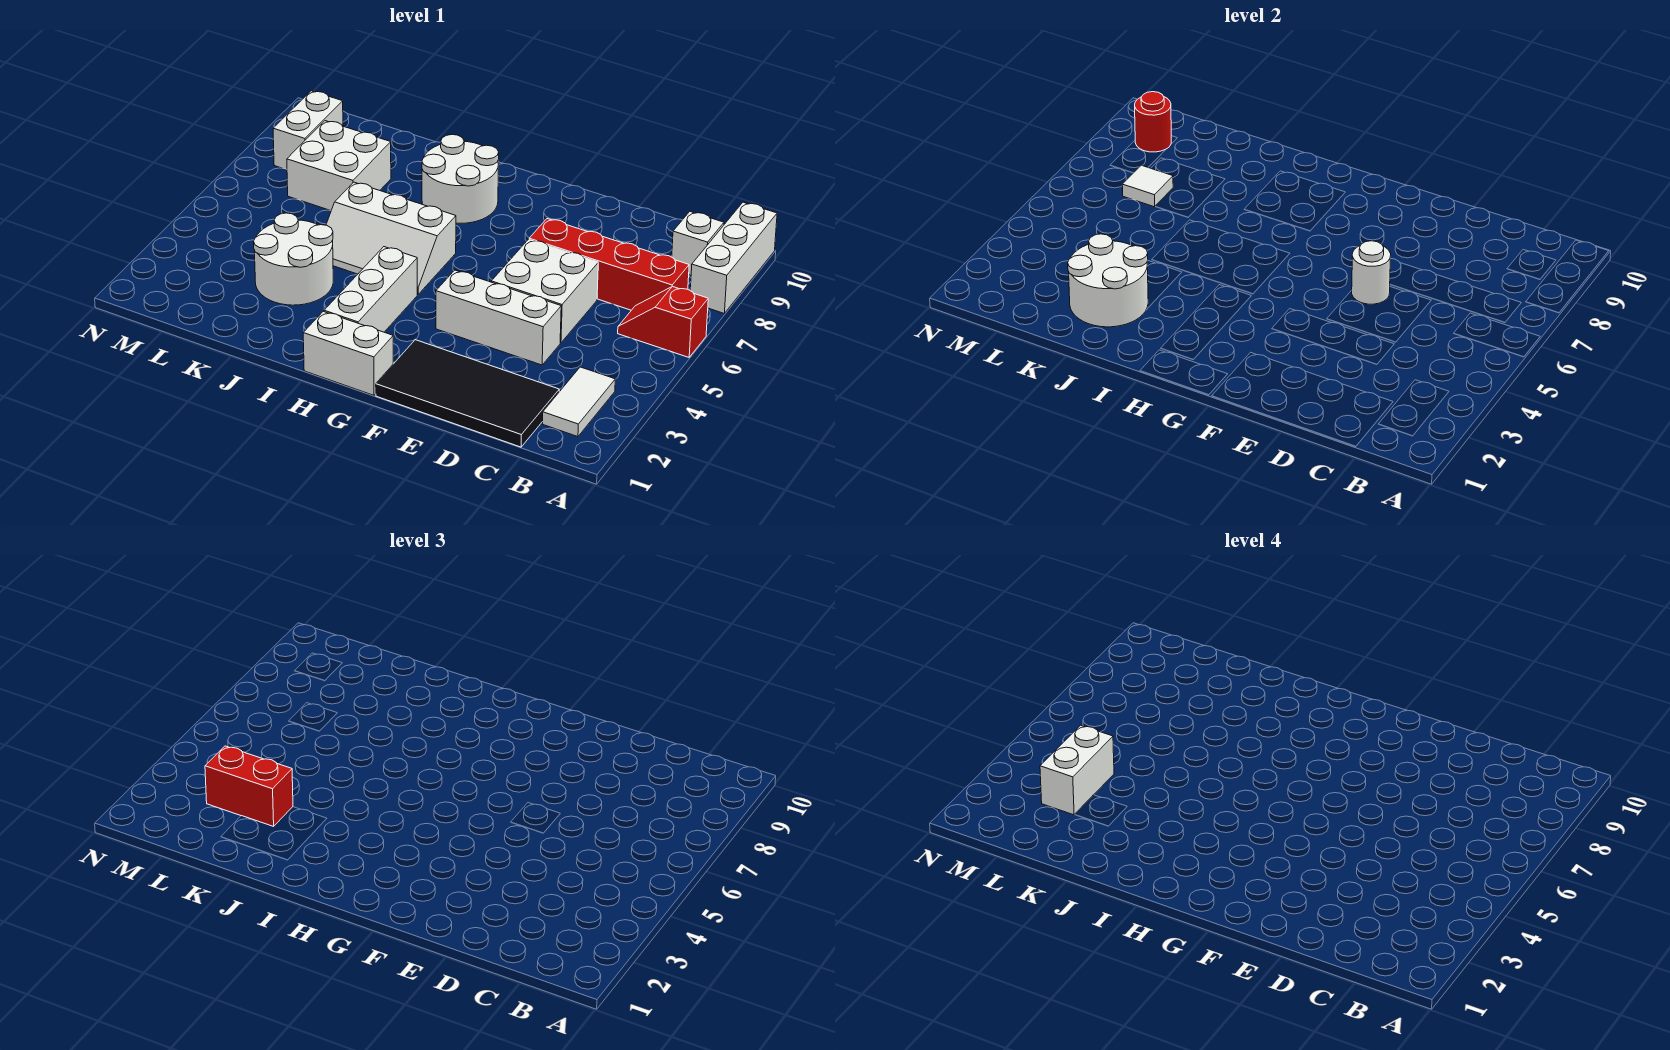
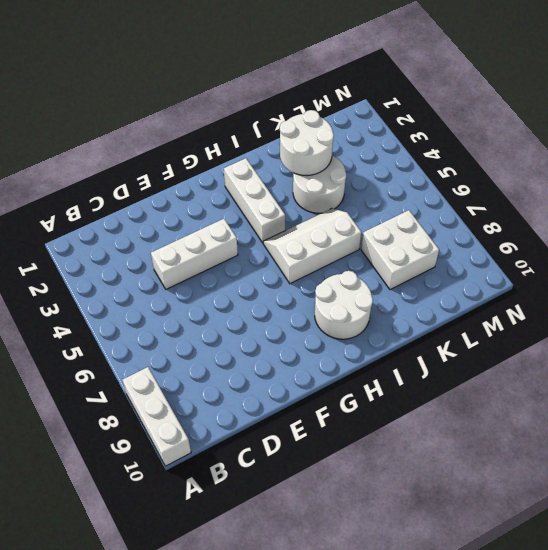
none -> red slope A6:B6 level 1 top A
none -> white tile B2:B3 level 1
none -> red brick B7:E7 level 1

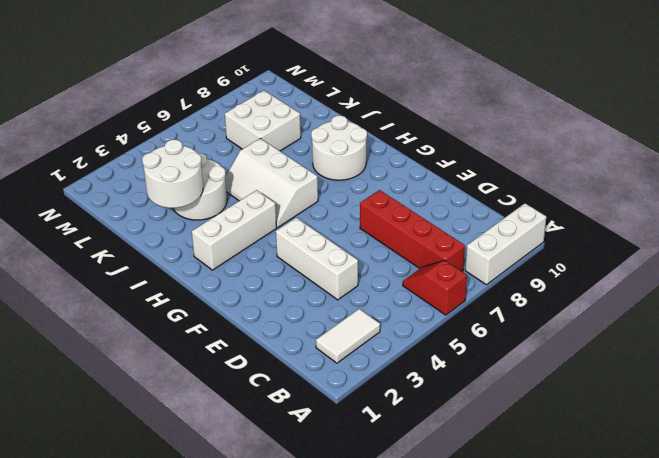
none -> white brick B9 level 1
none -> black tile C1:F2 level 1
none -> white brick D5:E6 level 1

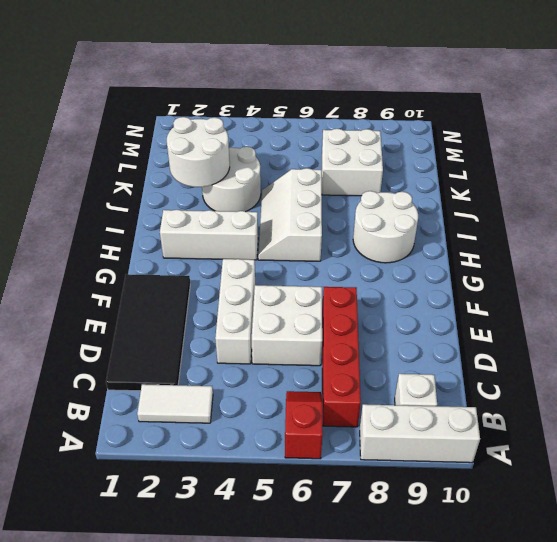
none -> white brick G1:H1 level 1
none -> white brick M8:M9 level 1
none -> white round brick E6 level 2

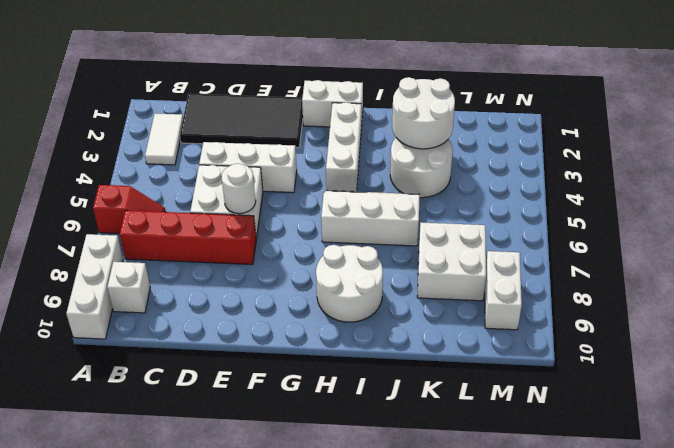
none -> white tile L7 level 2
none -> red round brick M9 level 2
none -> red brick K3:L3 level 3

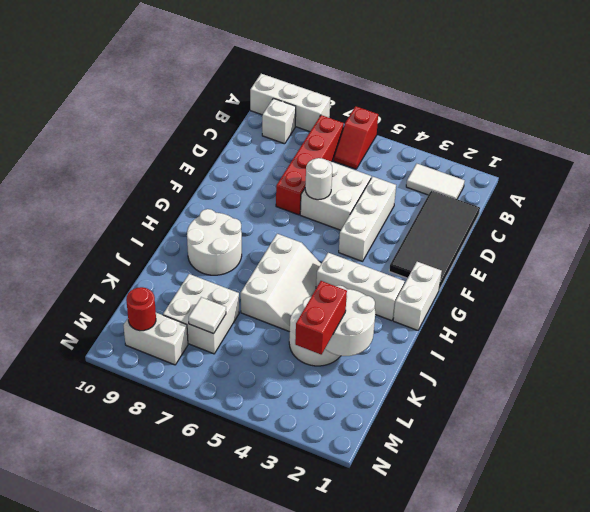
none -> white brick L3:L4 level 4

